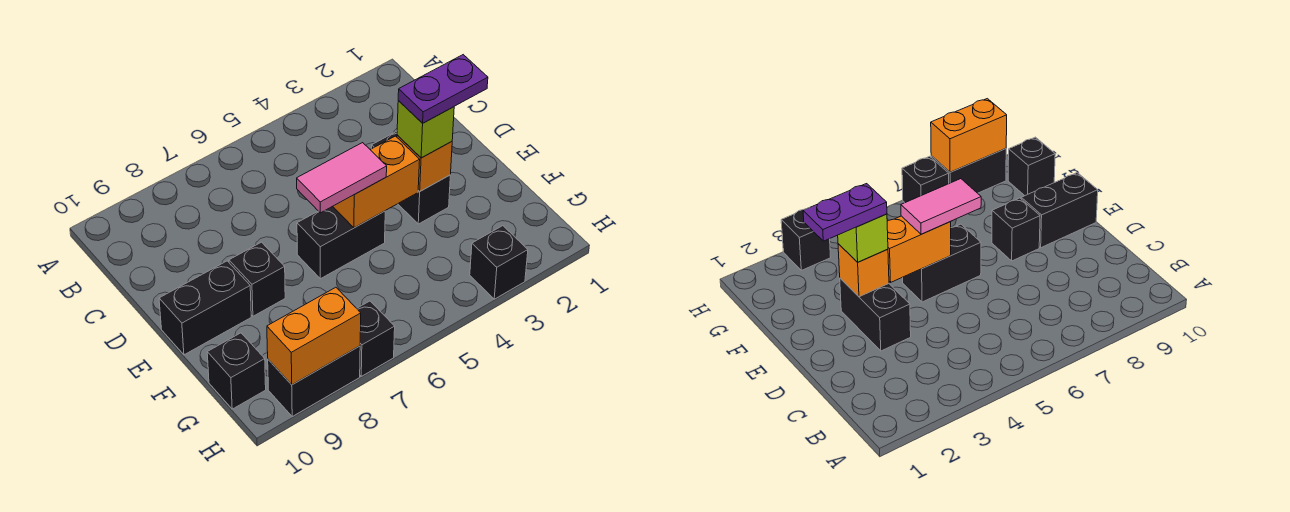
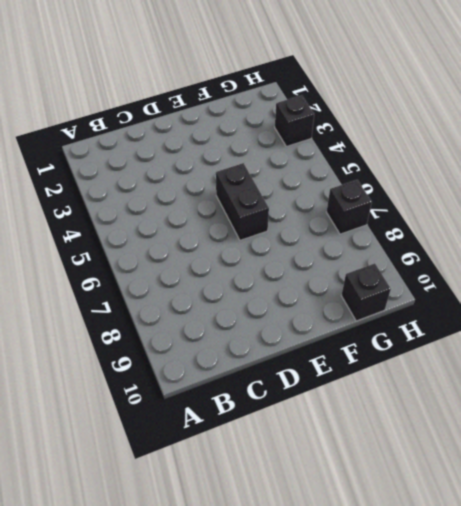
none -> black brick D3:E3 level 1
none -> black brick E8 level 1
none -> black brick E9:E10 level 1

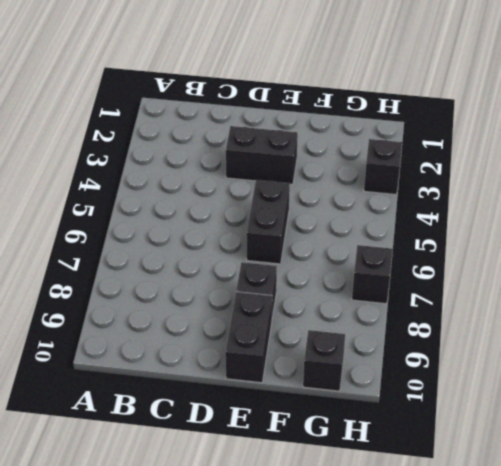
none -> black brick H8:H9 level 1
none -> orange brick E3 level 2
none -> orange brick E4:E5 level 2

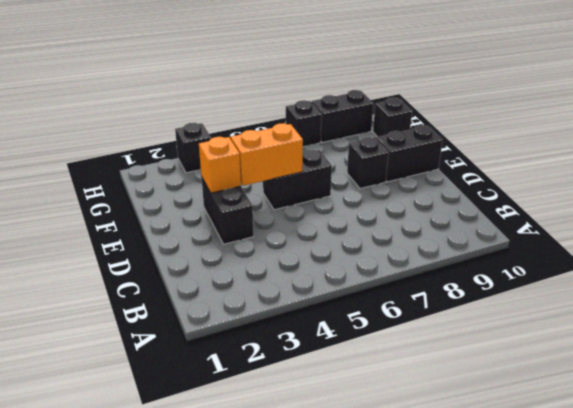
none -> orange brick H8:H9 level 2
none -> lime brick E3 level 3
none -> pink tile E5:E6 level 3

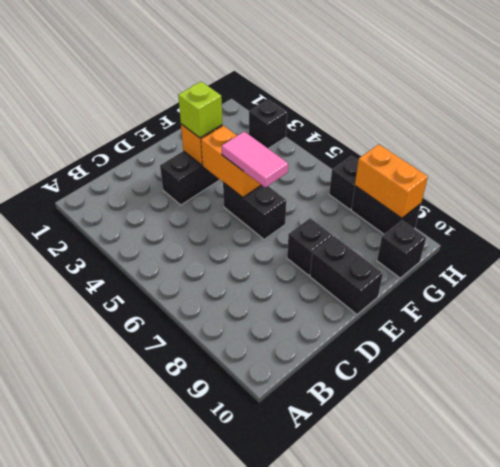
none -> purple plate E2:E3 level 4

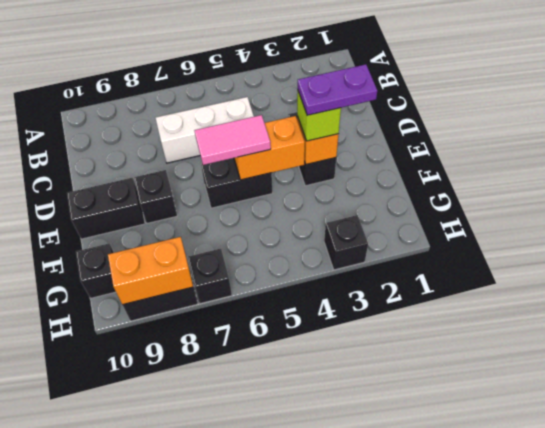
white brick C5:C7 level 1 -> none

